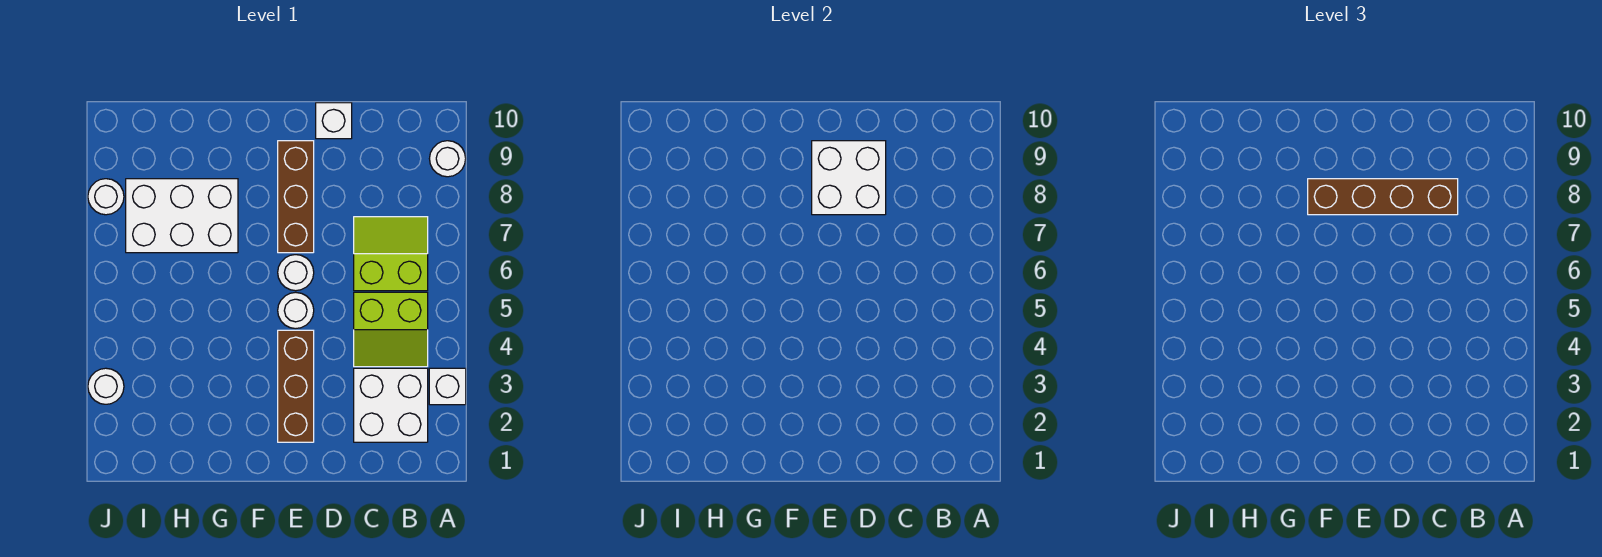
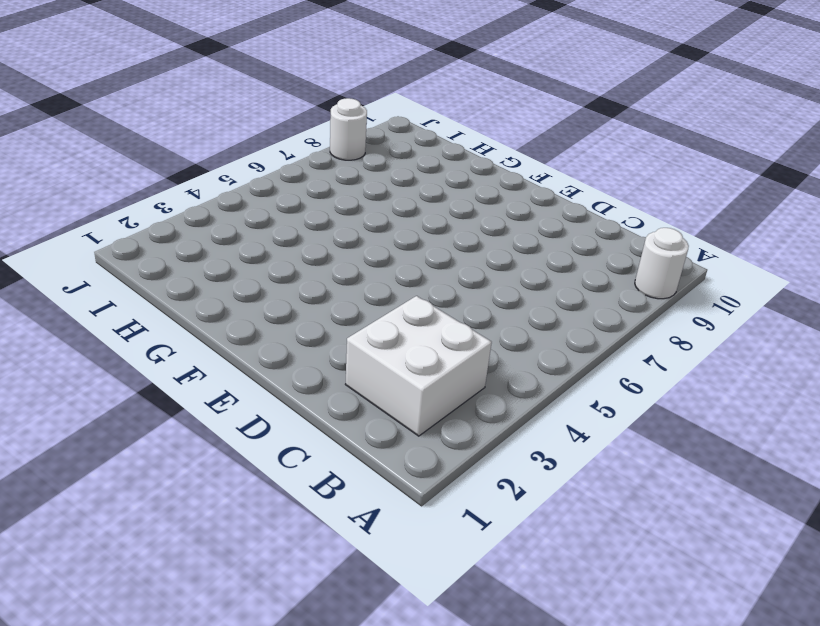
none -> white brick A3 level 1
none -> lime slope B4:C5 level 1 top 5
none -> lime slope B6:C7 level 1 top 6

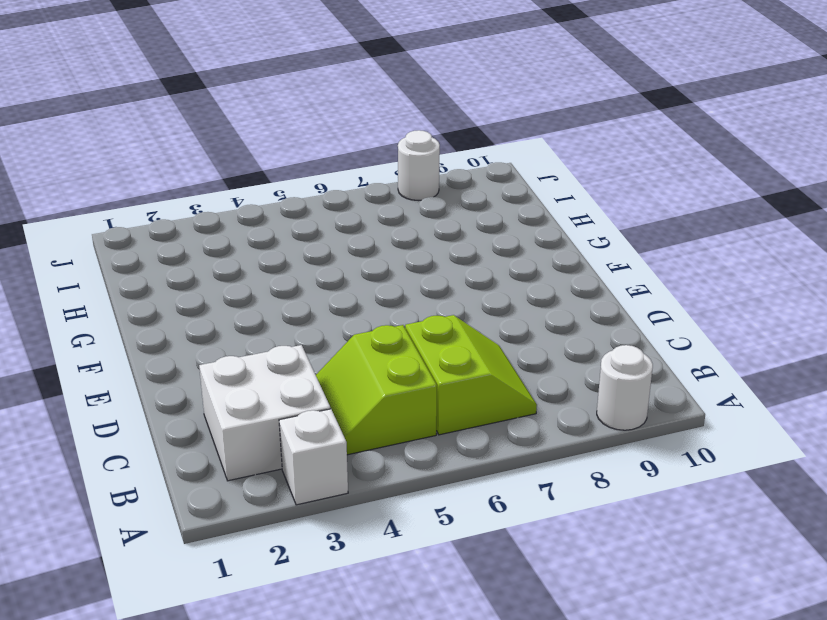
none -> white brick D10 level 1
none -> brown brick E2:E4 level 1
none -> white round brick E5 level 1

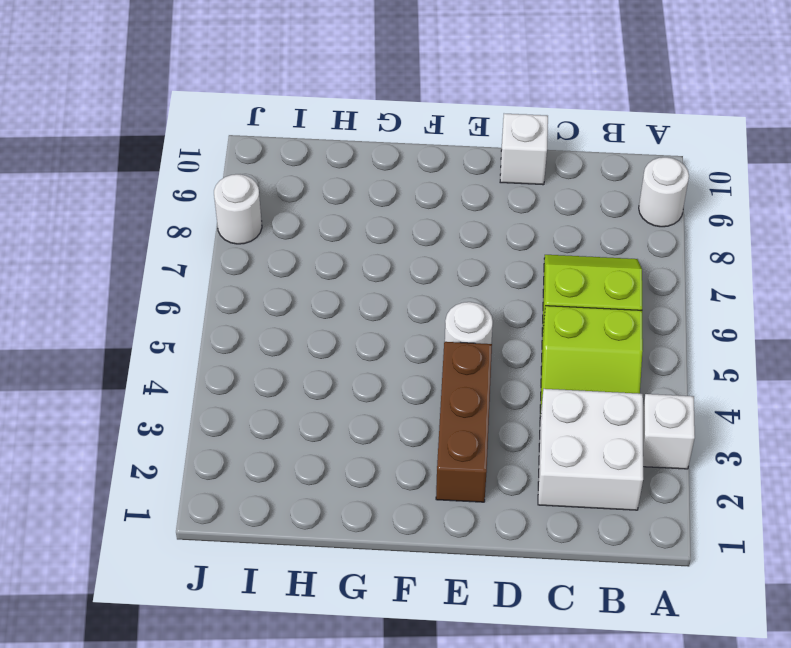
none -> white round brick E6 level 1
none -> brown brick E7:E9 level 1
none -> white brick G7:I8 level 1

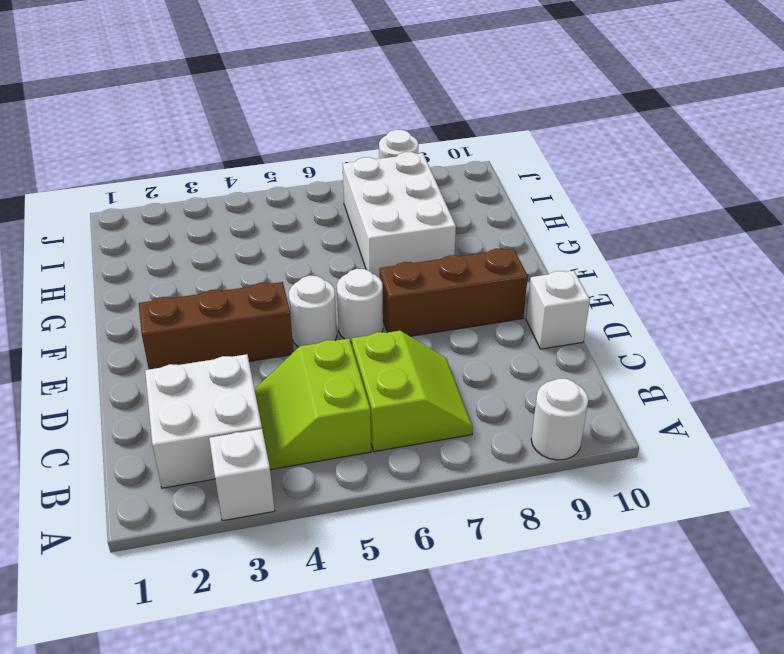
none -> white round brick J3 level 1
none -> white brick D8:E9 level 2
none -> brown brick C8:F8 level 3

